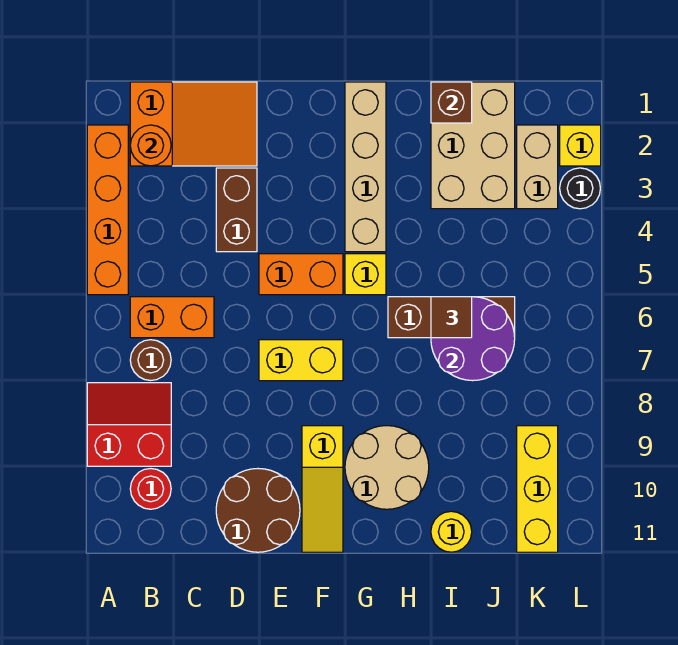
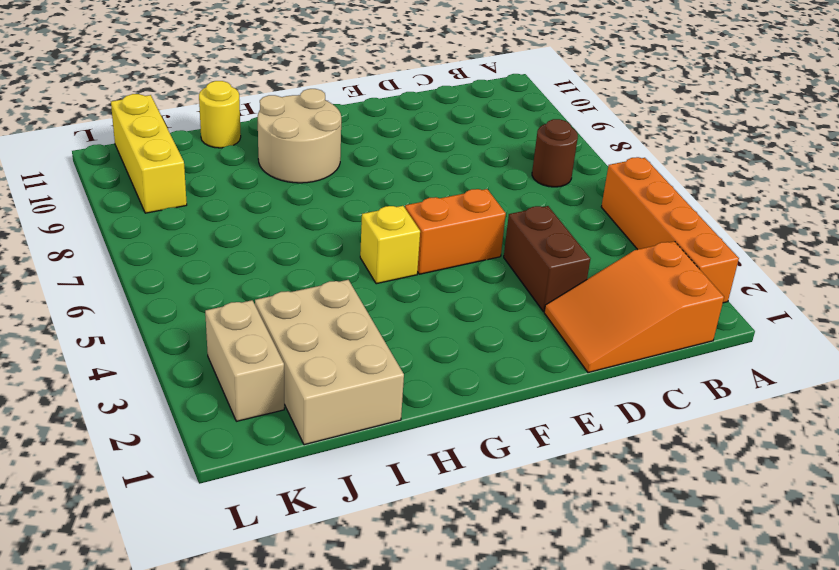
none -> red slope A8:B9 level 1 top 9
none -> orange brick B6:C6 level 1
none -> red round brick B10 level 1

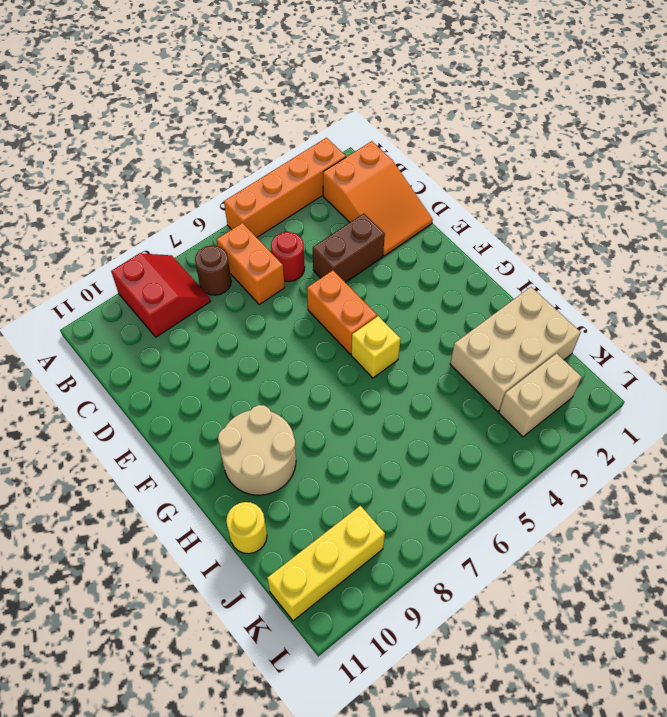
red round brick C5 level 1 -> red round brick B10 level 1
none -> brown round brick D10:E11 level 1
none -> yellow brick E7:F7 level 1
none -> yellow slope F9:F11 level 1 top 9

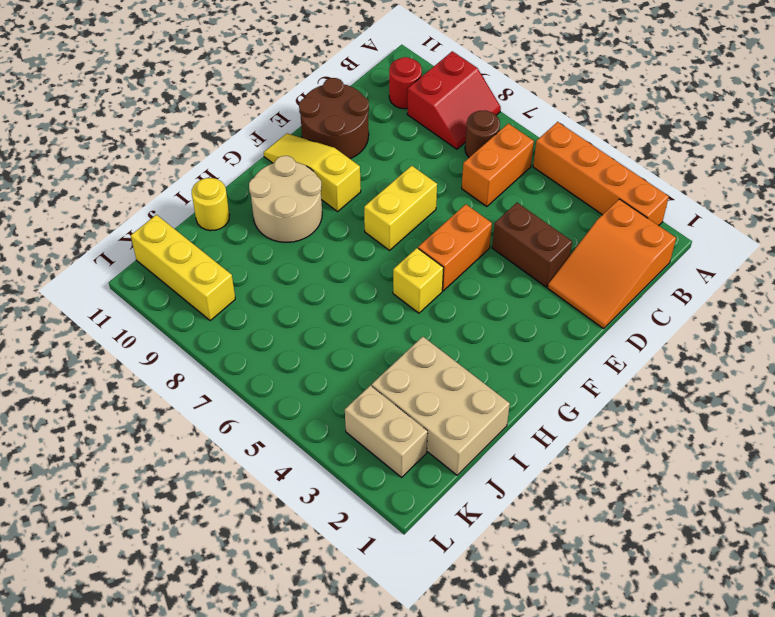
none -> tan brick G1:G4 level 1
none -> brown brick H6:J6 level 1
none -> yellow brick L2 level 1

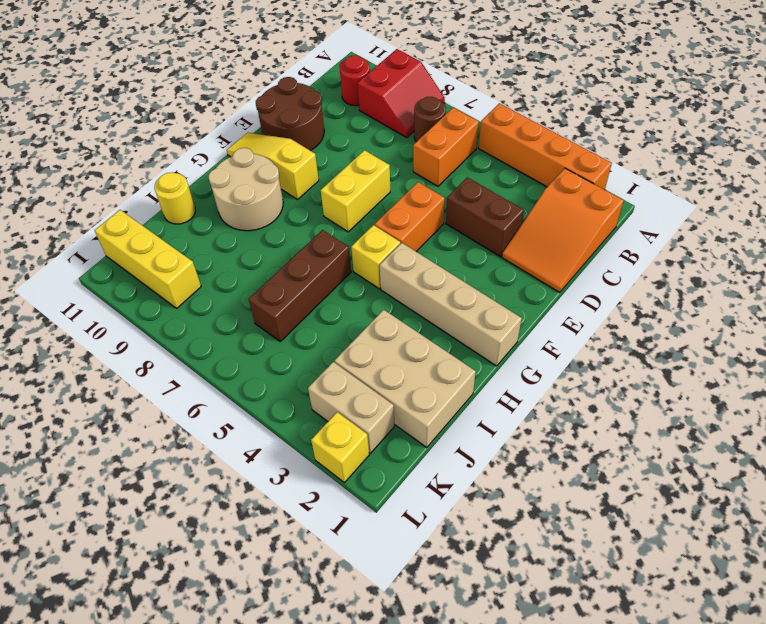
none -> black round brick L3 level 1
none -> orange round brick B2 level 2
none -> brown brick I1 level 2

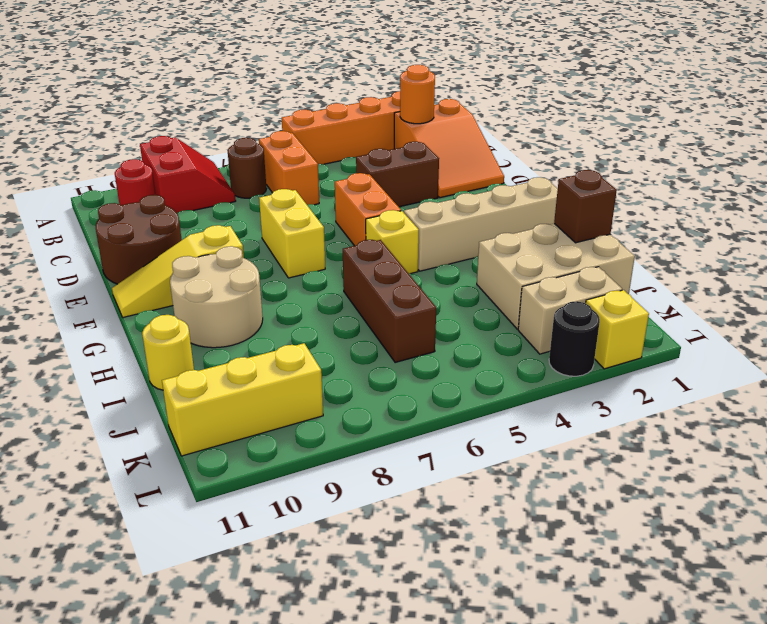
none -> purple round brick I6:J7 level 2
none -> brown tile I6 level 3

